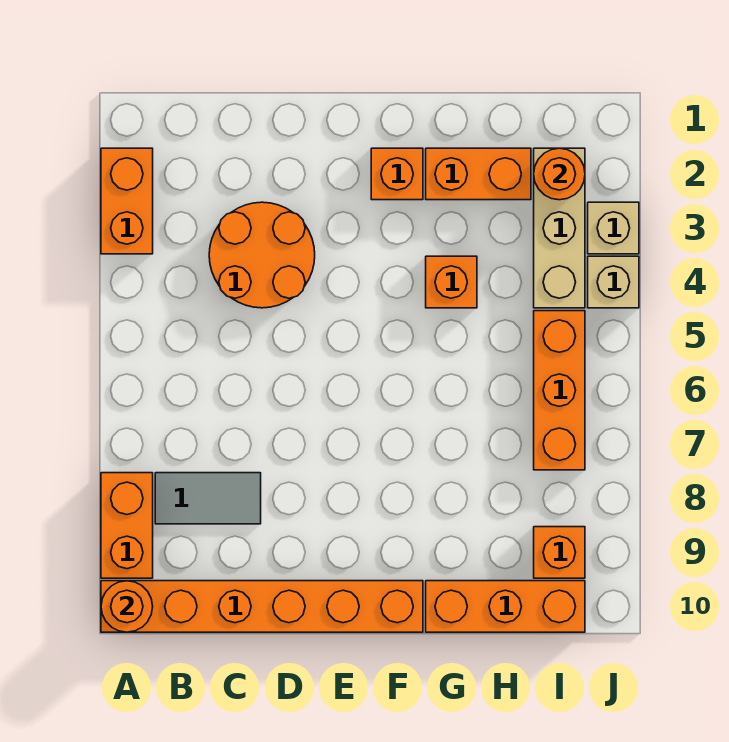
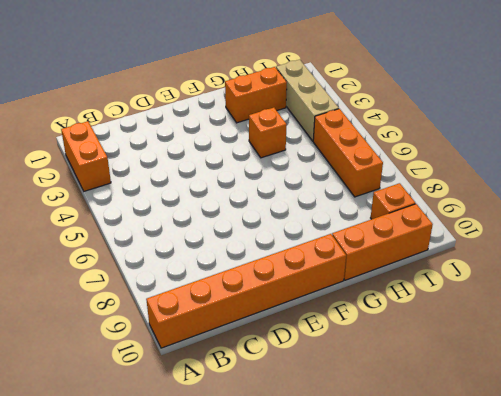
none -> orange brick A8:A9 level 1
none -> grey tile B8:C8 level 1
none -> orange round brick C3:D4 level 1

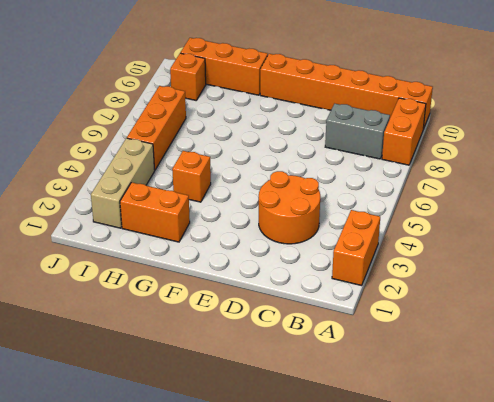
grey brick B8:C8 level 1 -> grey tile B8:C8 level 1
none -> orange brick F2 level 1
none -> tan brick J3 level 1
none -> tan brick J4 level 1

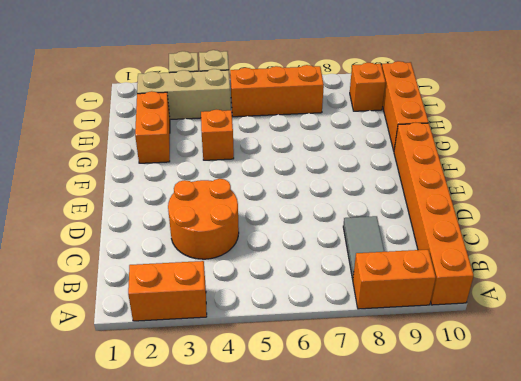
none -> orange brick F2 level 1
none -> orange round brick A10 level 2
none -> orange round brick I2 level 2

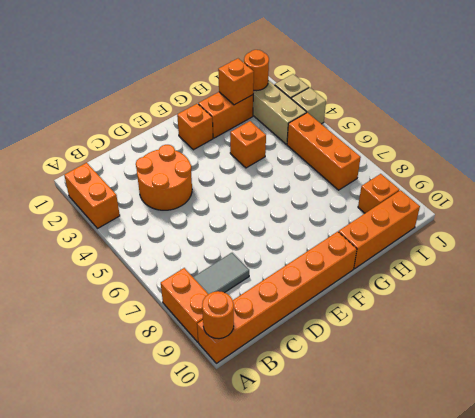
orange brick H2 level 2 -> none

